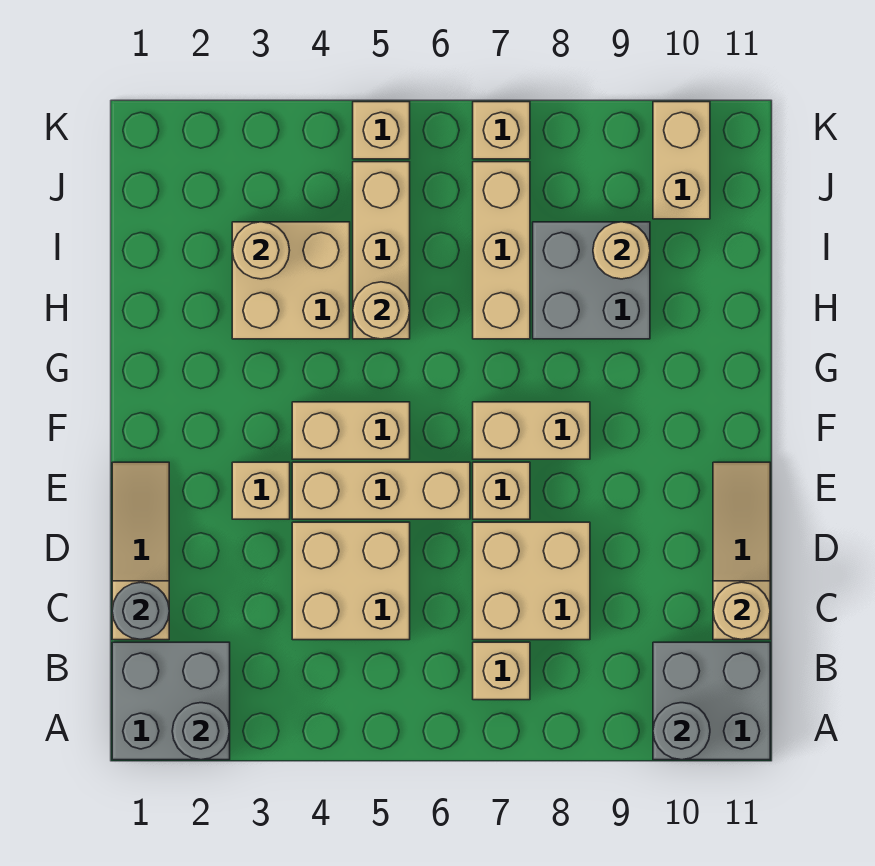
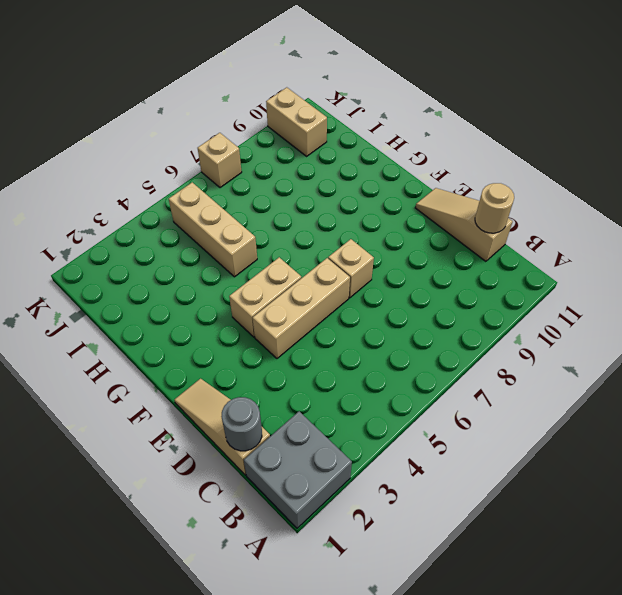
none -> grey brick A10:B11 level 1
none -> tan brick B7 level 1
none -> tan brick C4:D5 level 1

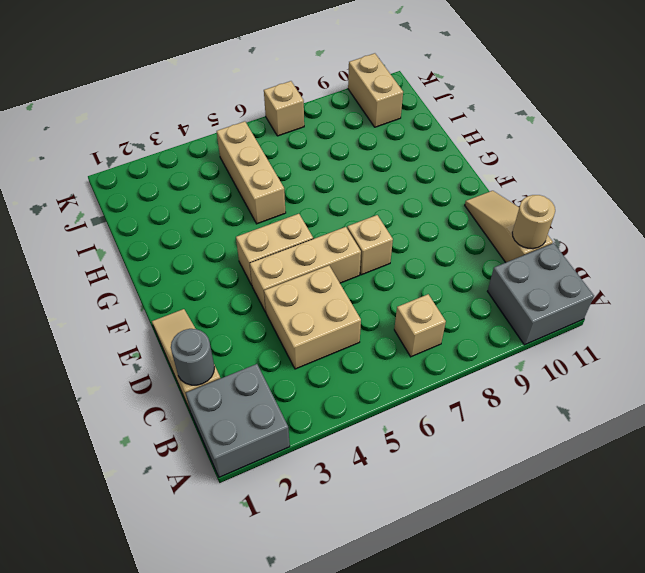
none -> tan brick C7:D8 level 1
none -> tan brick E3 level 1
none -> tan brick F7:F8 level 1

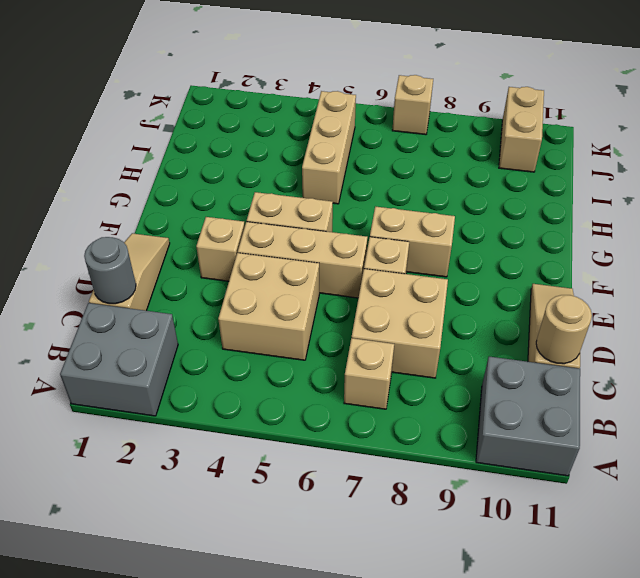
none -> tan brick H3:I4 level 1
none -> tan brick H7:J7 level 1
none -> grey brick H8:I9 level 1

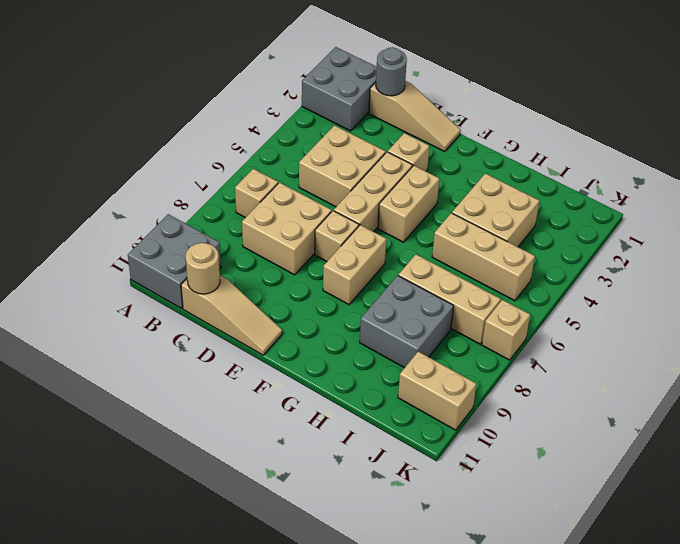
none -> tan brick K5 level 1
none -> grey round brick A2 level 2
none -> grey round brick A10 level 2

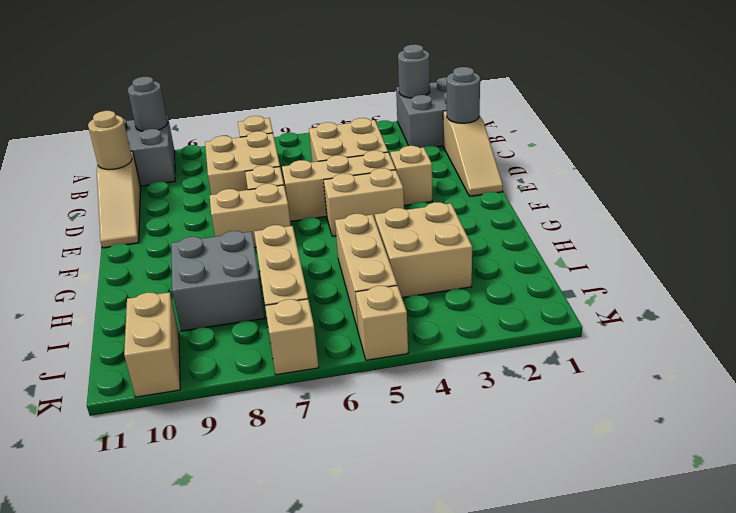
none -> tan round brick H5 level 2
none -> tan round brick I3 level 2
none -> tan round brick I9 level 2

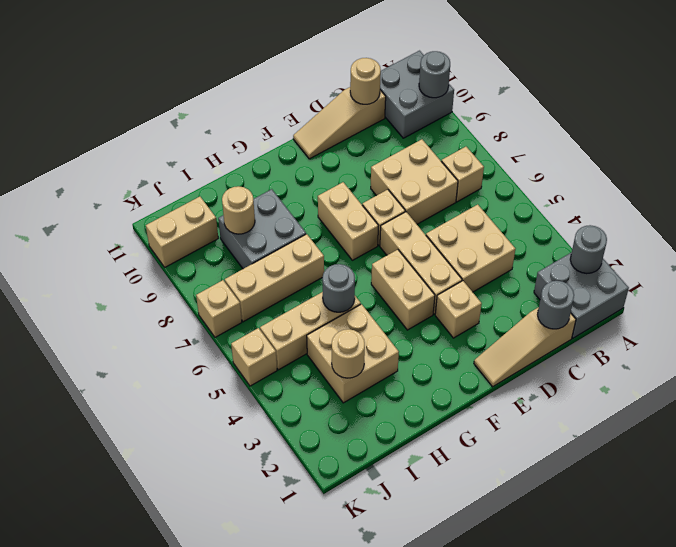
grey round brick H5 level 2 -> tan round brick H5 level 2

